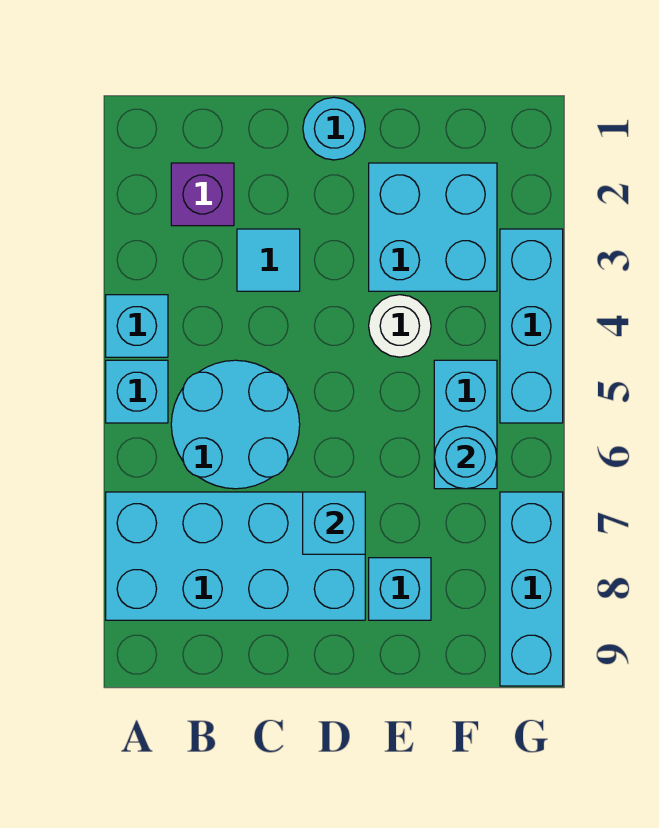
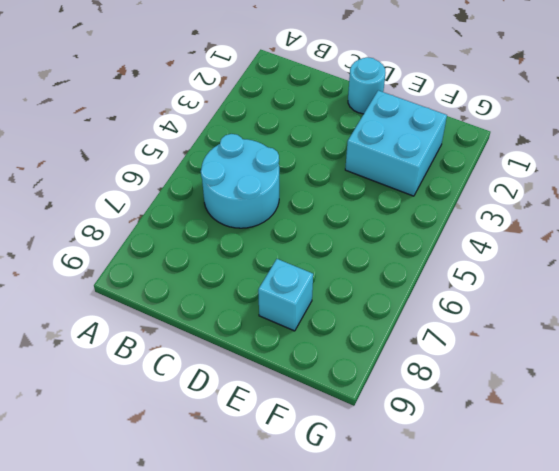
none -> cyan brick A4 level 1
none -> cyan brick A5 level 1
none -> cyan brick A7:D8 level 1

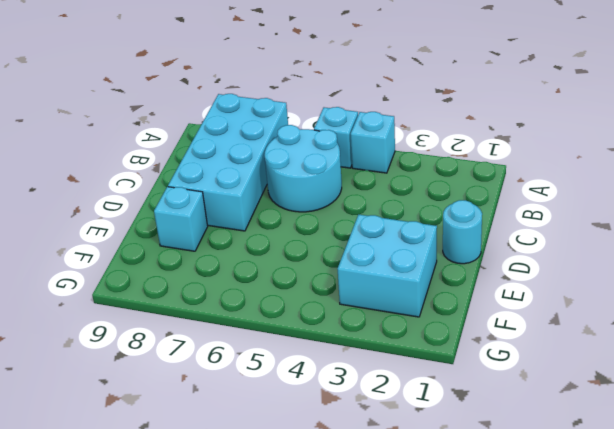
none -> purple brick B2 level 1
none -> cyan tile C3 level 1
none -> white round brick E4 level 1

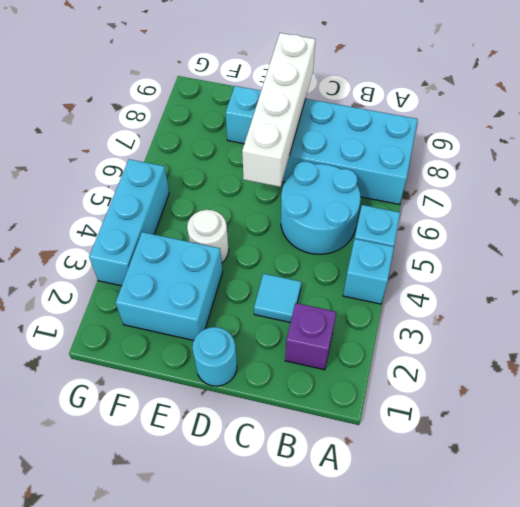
white brick D6:D9 level 2 -> cyan brick D7 level 2
none -> cyan brick F5:F6 level 1
none -> cyan brick G7:G9 level 1
none -> cyan round brick F6 level 2

